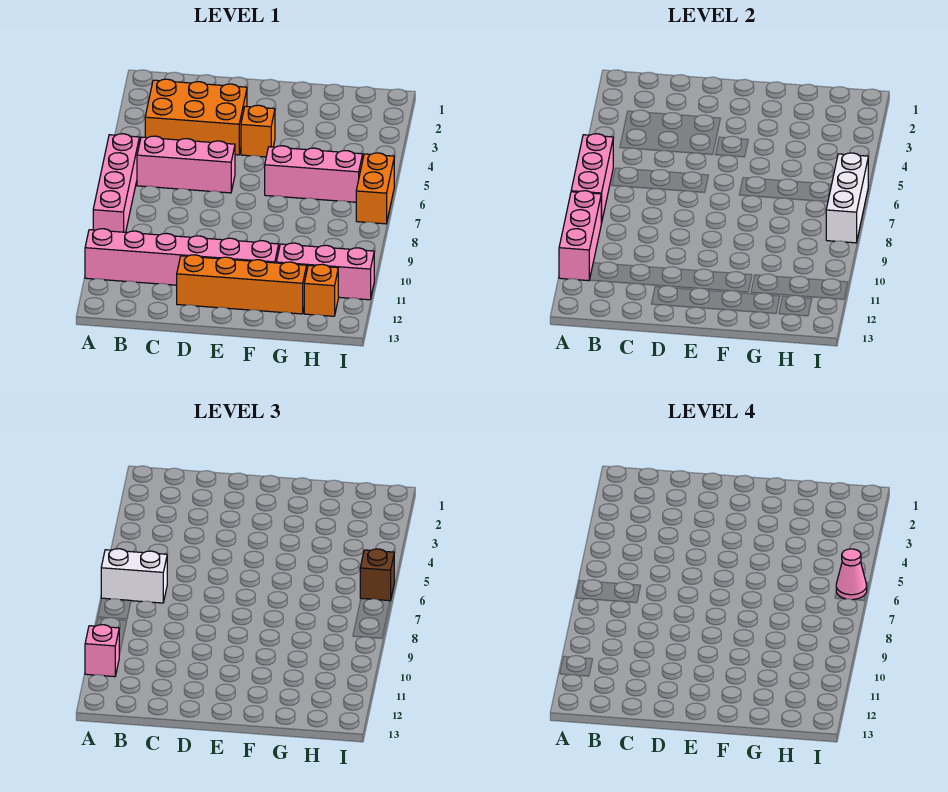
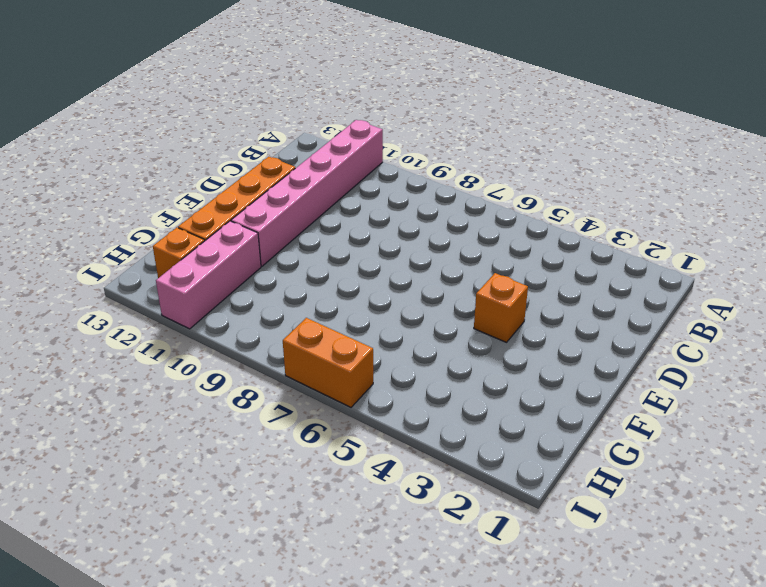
none -> pink brick A6:A9 level 1
none -> orange brick B3:D4 level 1
none -> pink brick B6:D6 level 1

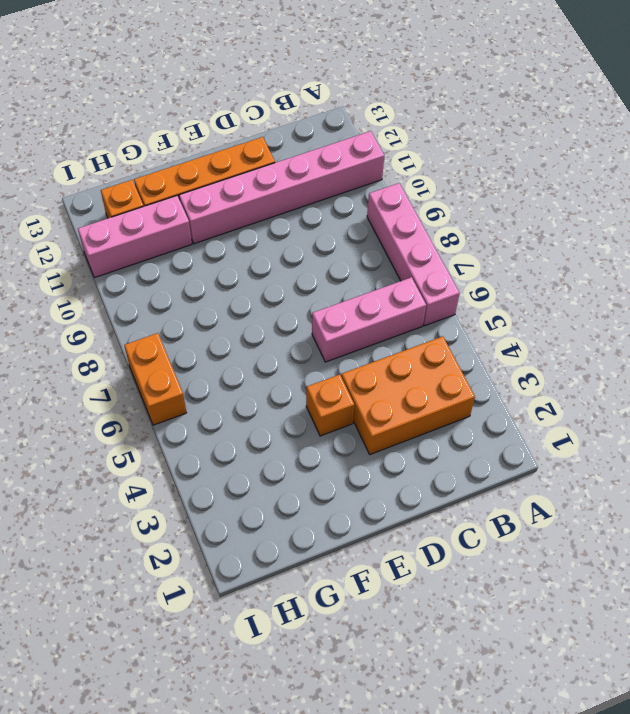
none -> pink brick F6:H6 level 1
none -> pink brick A6:A8 level 2
none -> pink brick A9:A11 level 2

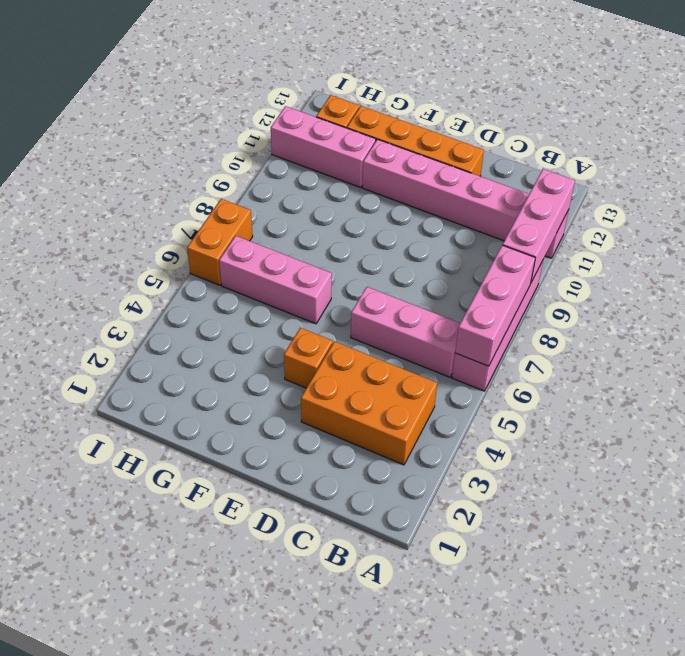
none -> white brick I6:I8 level 2
none -> white brick A7:B7 level 3
none -> pink brick A11 level 3

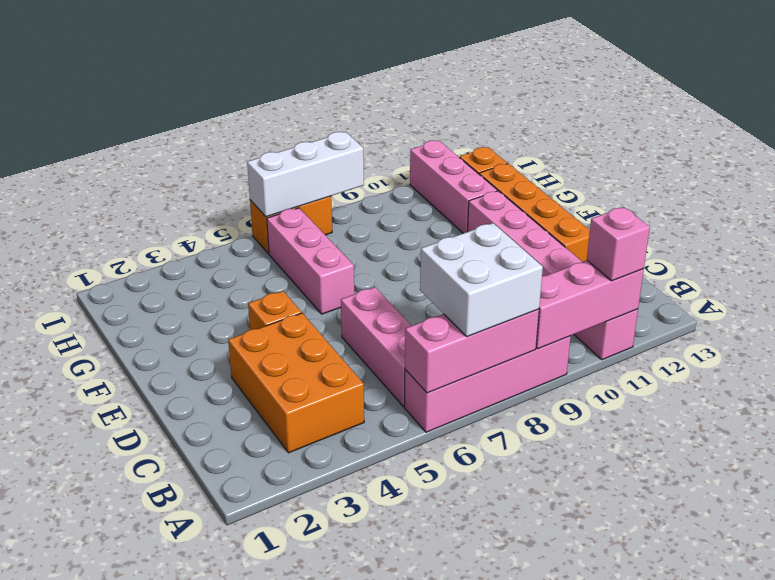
white brick A7:B8 level 3 -> white brick A7:B7 level 3
none -> brown brick I6 level 3
none -> pink cone I6 level 4

